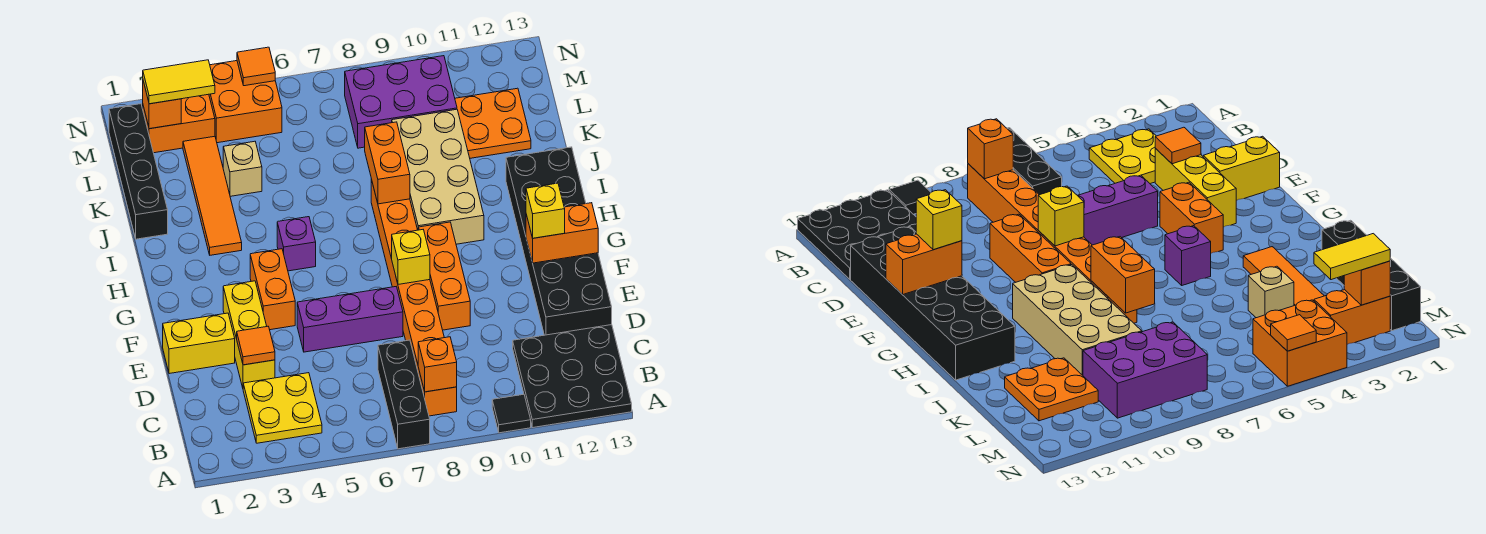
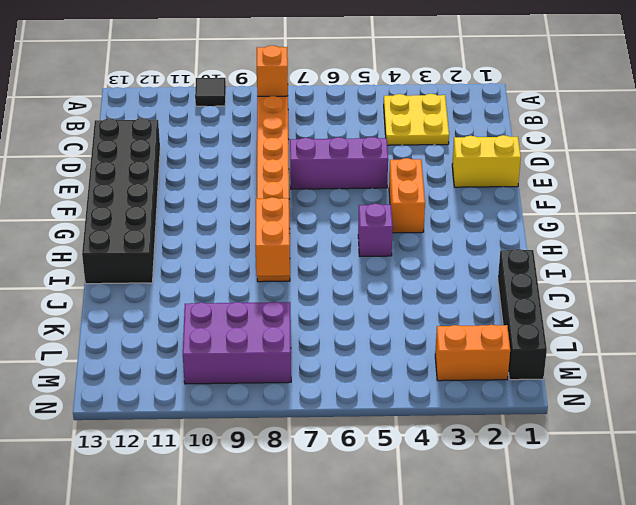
none -> black brick A7:C7 level 1
none -> black plate A11:C13 level 1
none -> yellow brick D3:F3 level 1

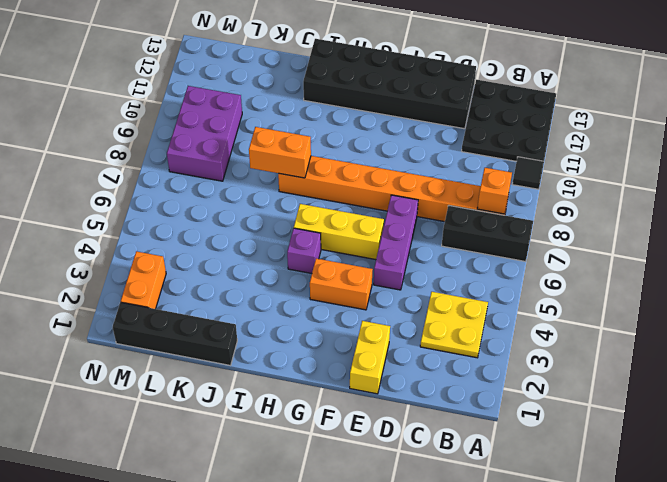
yellow brick F6:H6 level 1 -> yellow brick D3:F3 level 1
none -> orange brick E9:G9 level 1
none -> tan brick H9:K10 level 1
none -> orange tile I3:L3 level 1

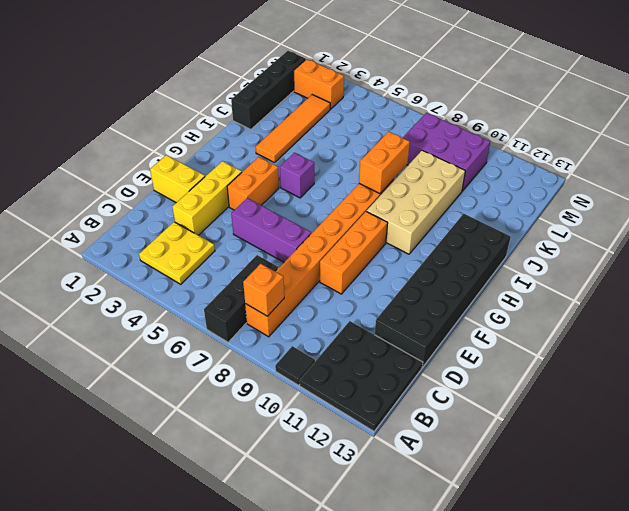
none -> tan brick K4 level 1
none -> orange plate K11:L12 level 1
none -> orange brick M4:N5 level 1

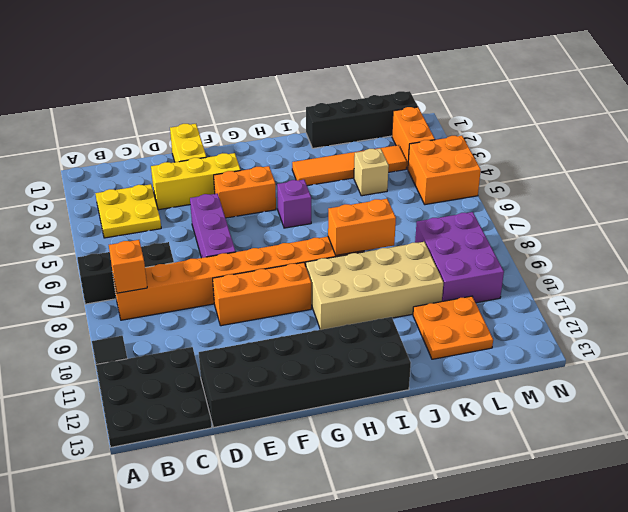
none -> orange tile D3 level 2
none -> yellow brick F8 level 2
none -> orange brick F12:F13 level 2

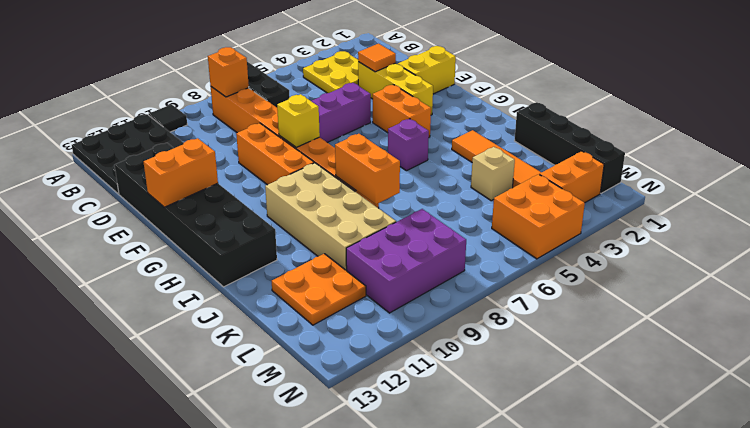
none -> orange brick M2 level 2
none -> orange tile N5 level 2
none -> yellow brick F12 level 3

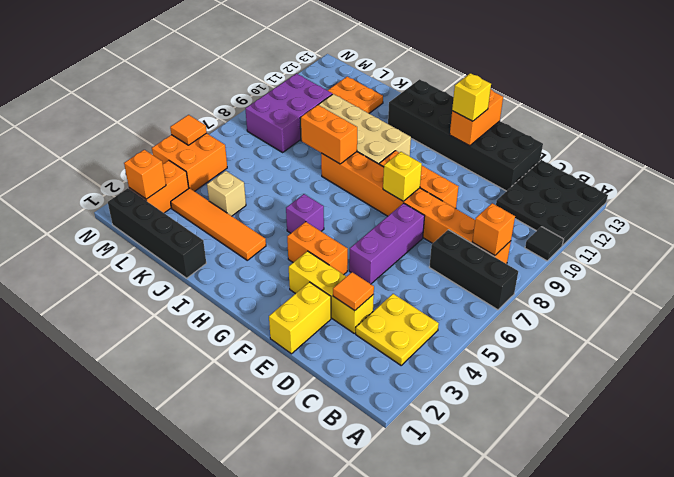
none -> yellow tile M2:M3 level 3

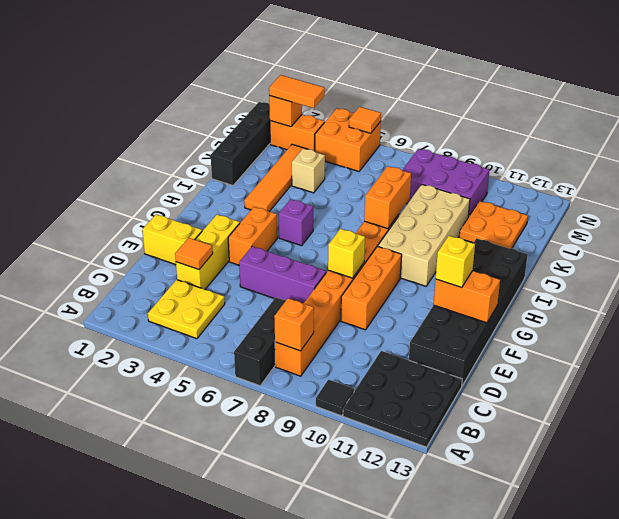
orange tile M2:M3 level 3 -> yellow tile M2:M3 level 3

